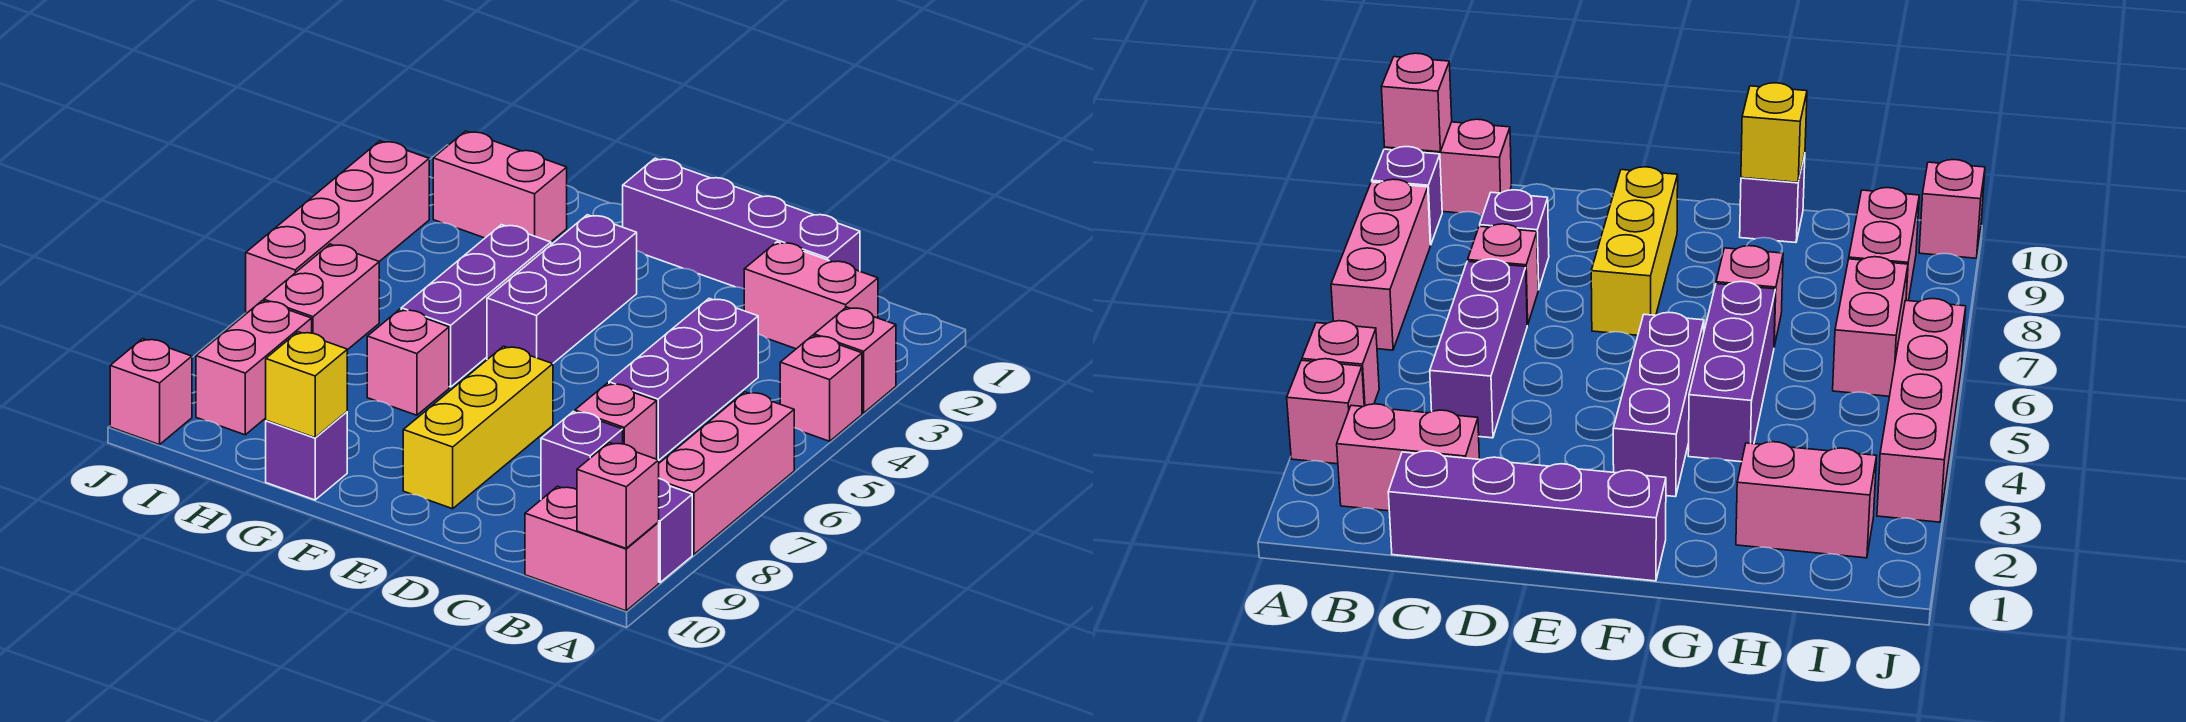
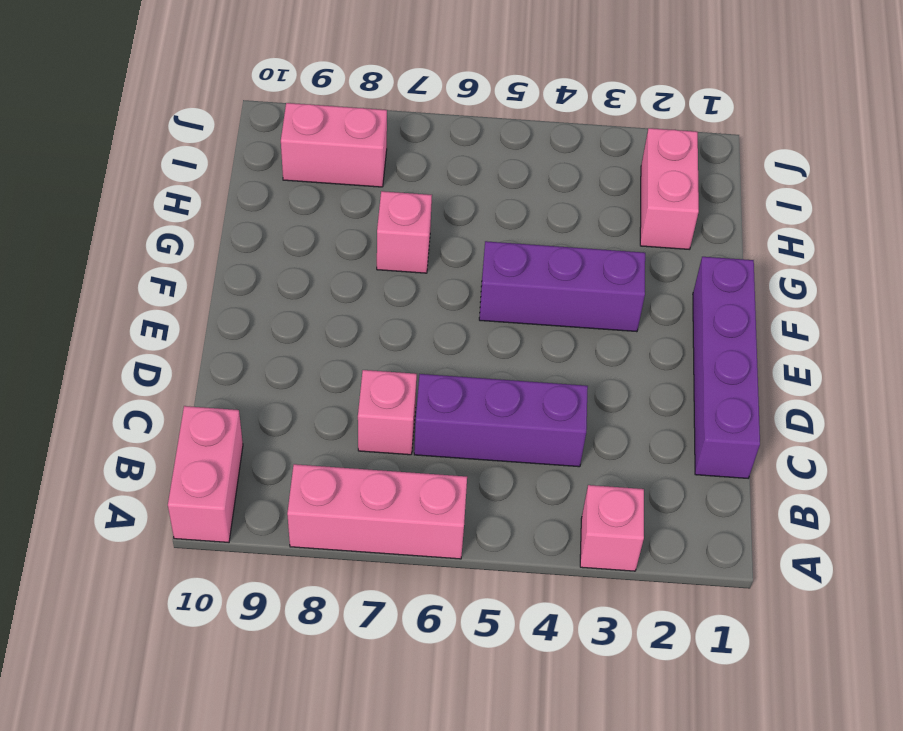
none -> pink brick A4 level 1
none -> purple brick A9 level 1
none -> pink brick B2:C2 level 1

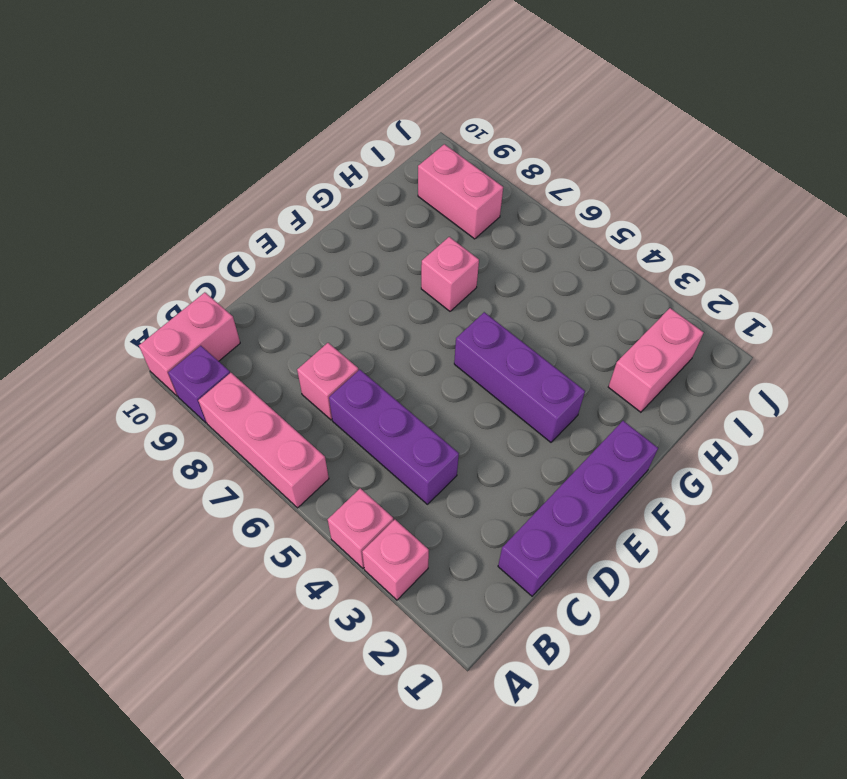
none -> pink brick B2:C2 level 1
none -> purple brick C8 level 1
none -> yellow brick E7:E9 level 1

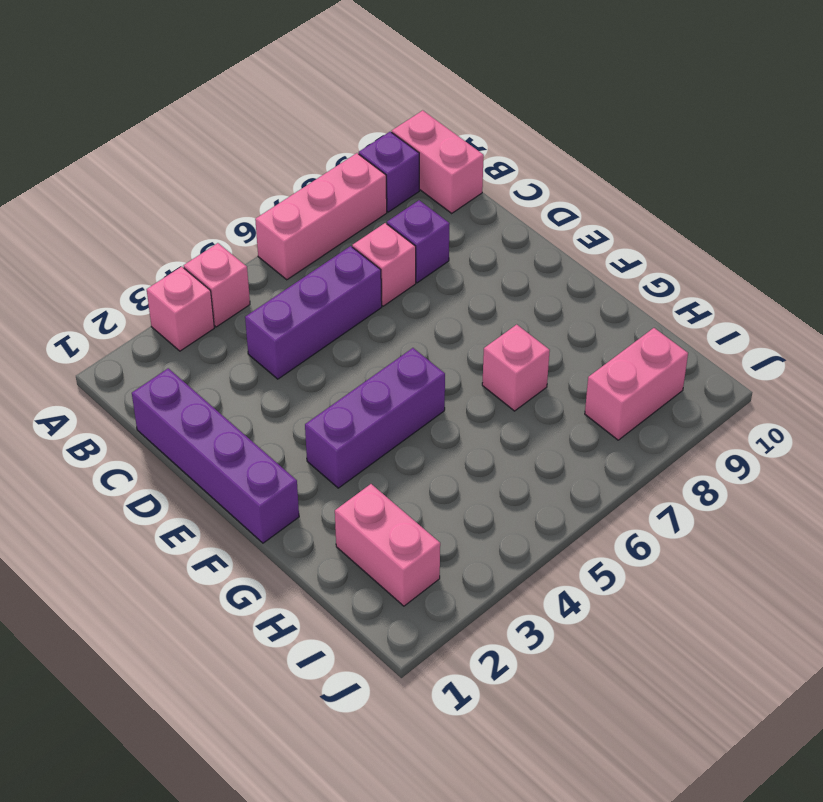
none -> pink brick B2:C2 level 1
none -> yellow brick E7:E9 level 1
none -> purple brick G4:G6 level 1

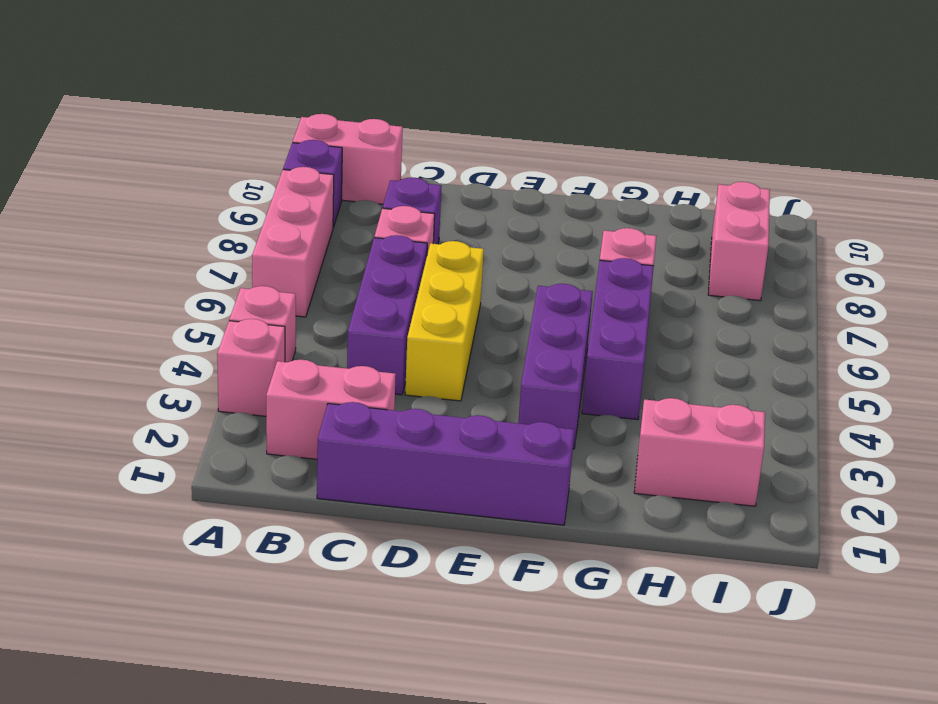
yellow brick D4:D6 level 1 -> yellow brick E7:E9 level 1
none -> purple brick G10 level 1
none -> pink brick I6:I7 level 1
none -> pink brick J3:J6 level 1

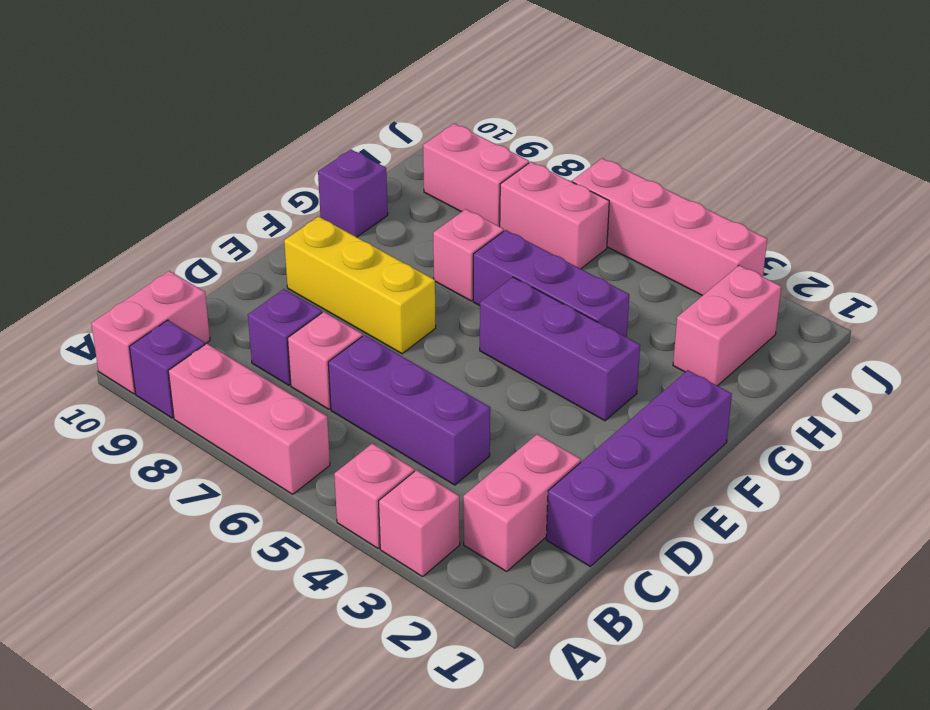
none -> pink brick J10 level 1
none -> pink brick A10 level 2
none -> yellow brick G10 level 2

